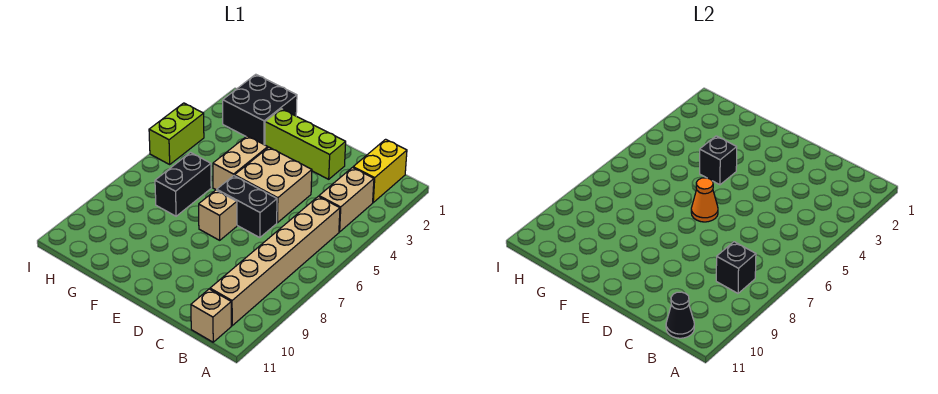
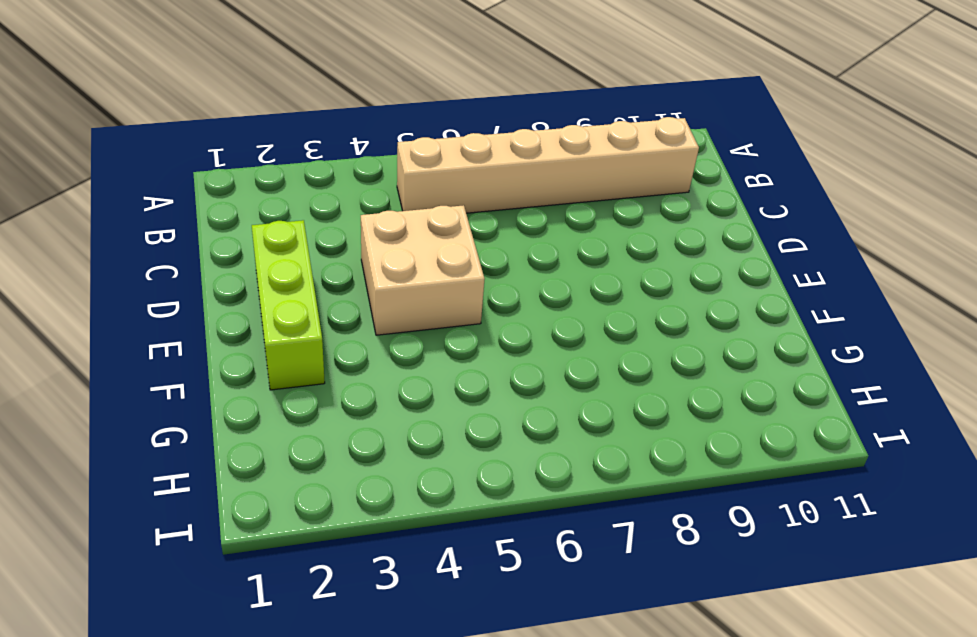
none -> yellow brick B1:B2 level 1
none -> tan brick B3:B4 level 1
none -> tan brick B11 level 1

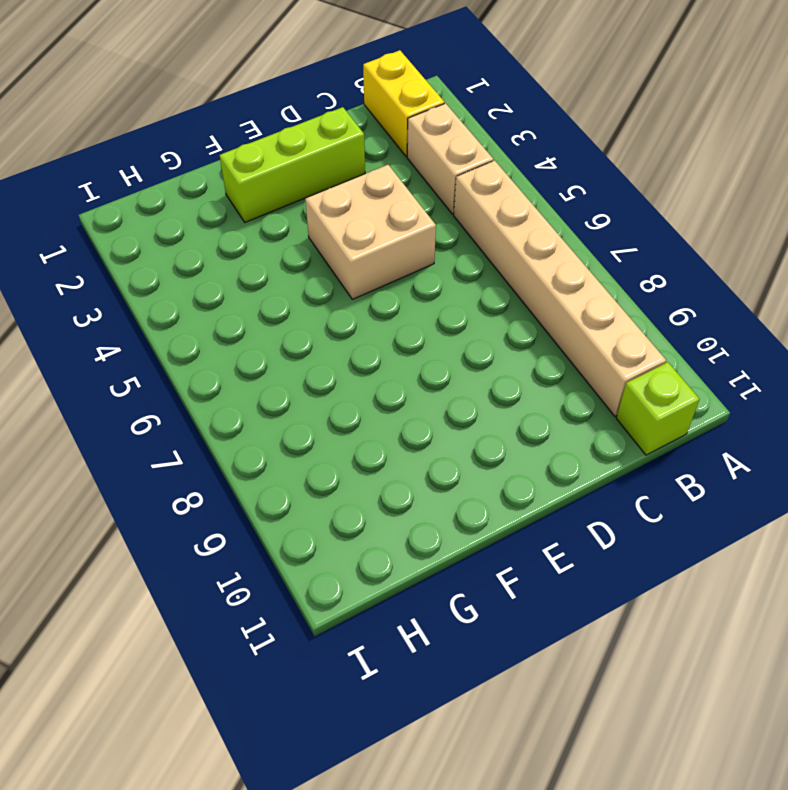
lime brick B11 level 1 -> tan brick B11 level 1
none -> black brick D6:E6 level 1
none -> tan brick E7 level 1
none -> tan brick F4:F5 level 1

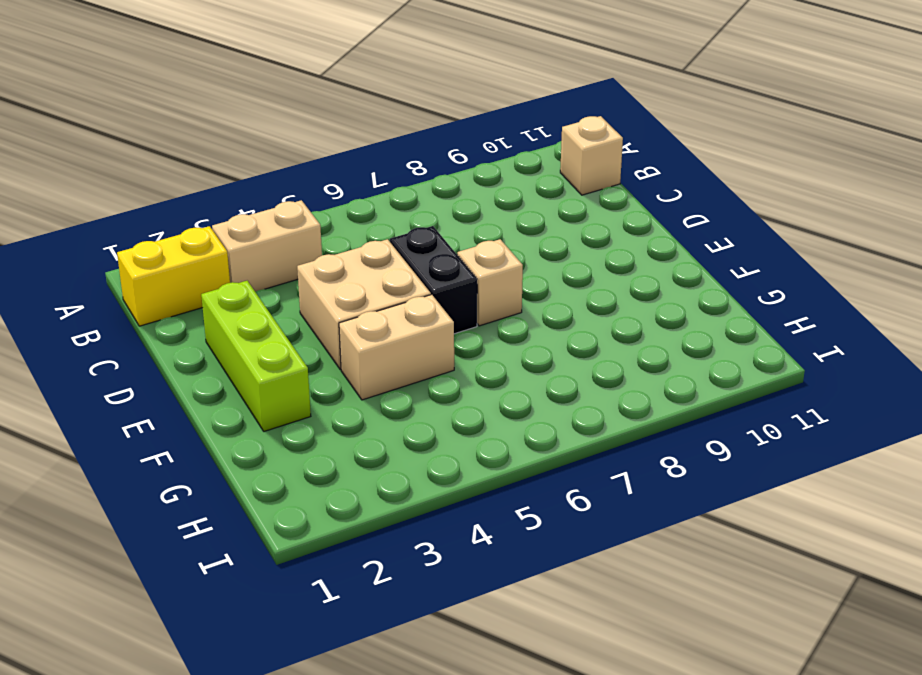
none -> tan brick B5:B10 level 1
none -> black brick G1:H2 level 1
none -> black brick G6:G7 level 1

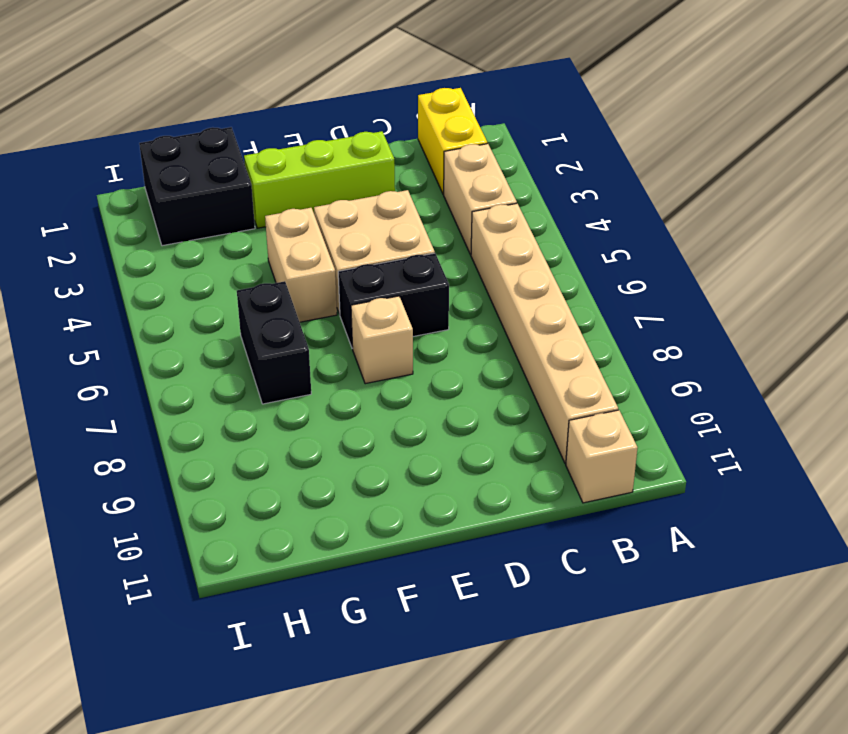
none -> lime brick I4:I5 level 1
none -> black brick B8 level 2
none -> black cone B11 level 2

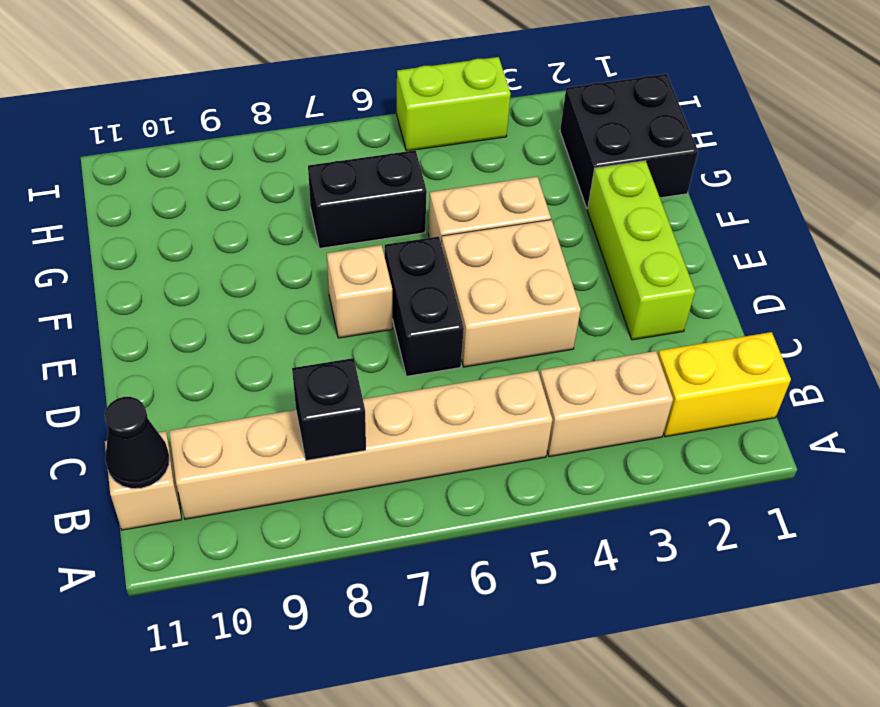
none -> orange cone E6 level 2
none -> black brick F4 level 2

